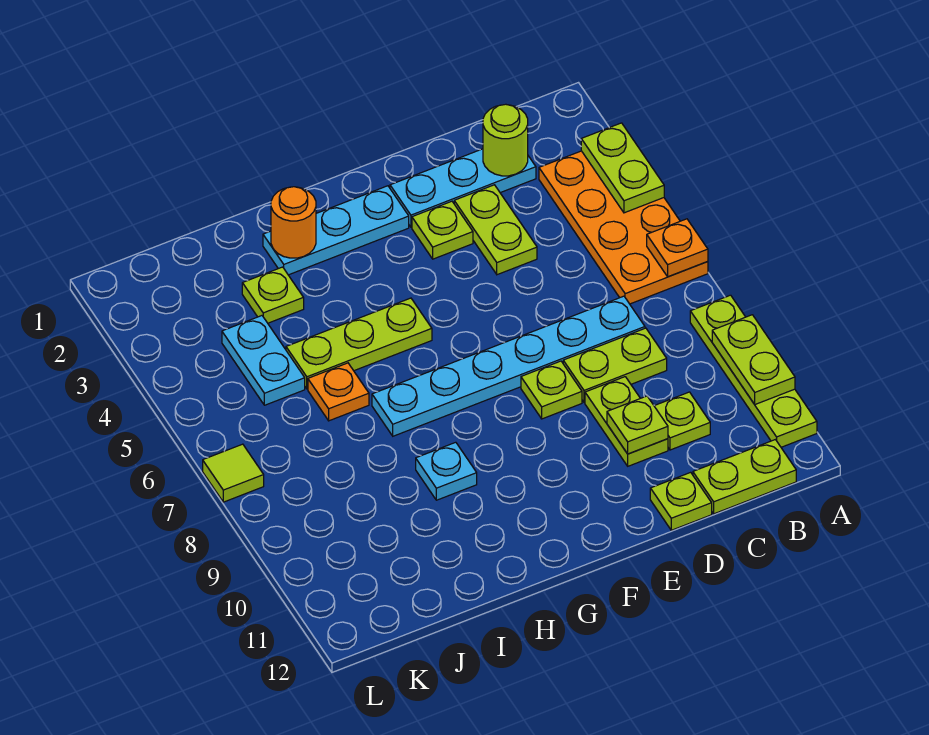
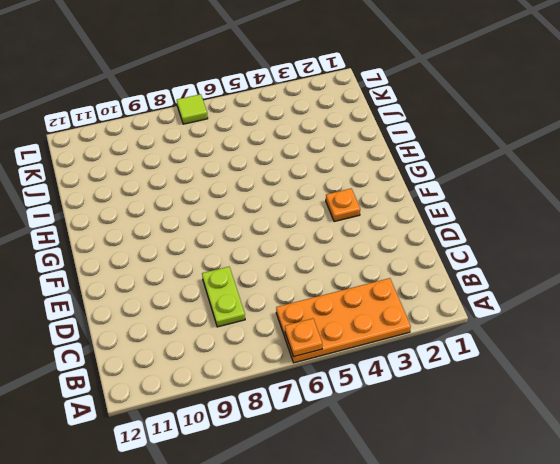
orange plate F3 level 1 -> orange plate I6 level 1
none -> lime plate A8:A11 level 1
none -> lime plate B12:C12 level 1
none -> cyan plate C2:E2 level 1

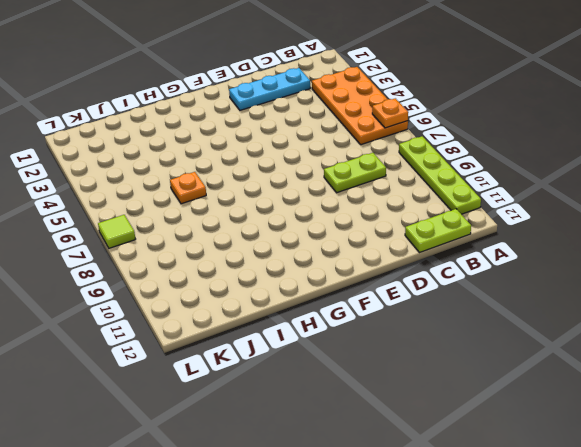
none -> cyan plate C7:H7 level 1
none -> lime plate C10 level 1
none -> lime plate D3:D4 level 1

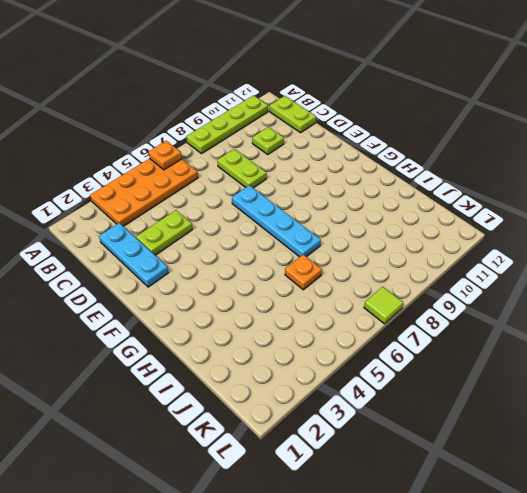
cyan plate E7:H7 level 1 -> cyan plate C7:H7 level 1
none -> lime plate D9:D10 level 1
none -> lime plate D12 level 1
none -> lime plate E3 level 1

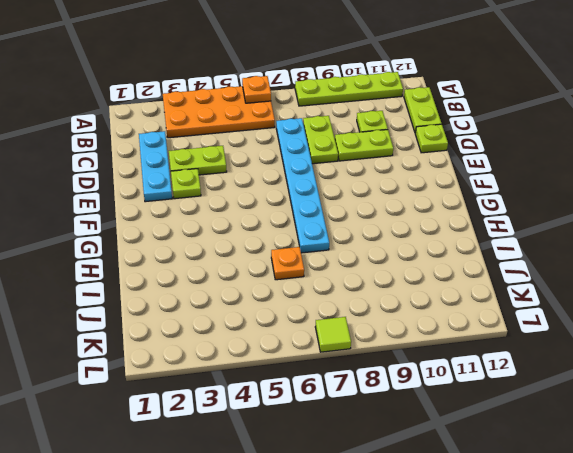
none -> lime plate E8 level 1
none -> cyan plate F2:H2 level 1
none -> lime plate G5:I5 level 1

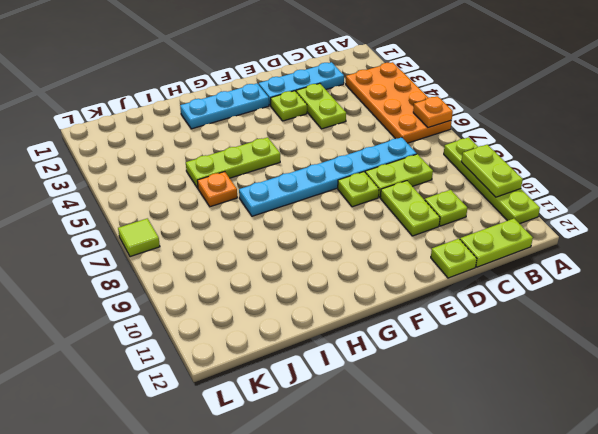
none -> cyan plate H9 level 1
none -> lime plate I3 level 1
none -> cyan plate J4:J5 level 1

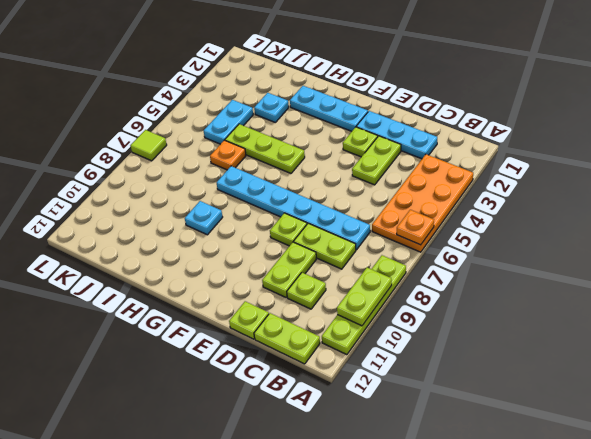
cyan plate I3 level 1 -> lime plate I3 level 1
none -> lime plate A3:A4 level 2
none -> lime round brick C2 level 2
none -> lime plate D10 level 2

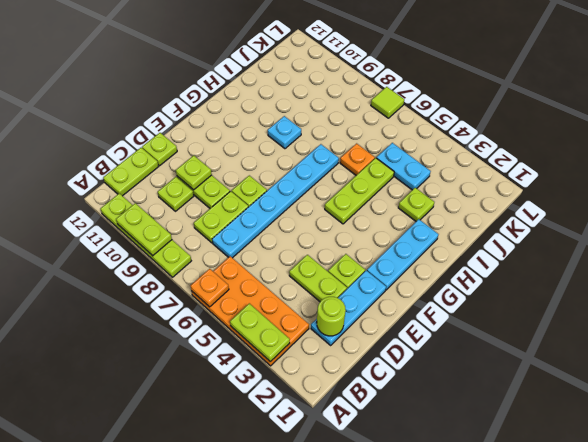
none -> orange round brick H2 level 2

